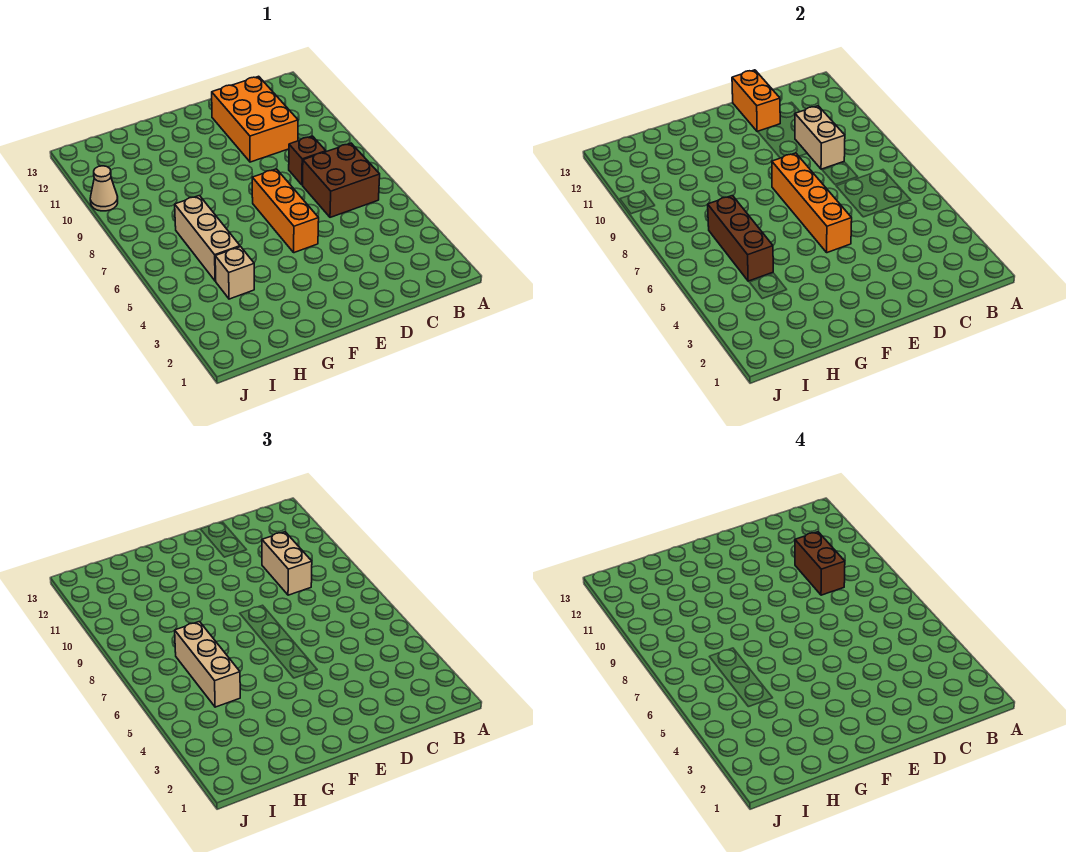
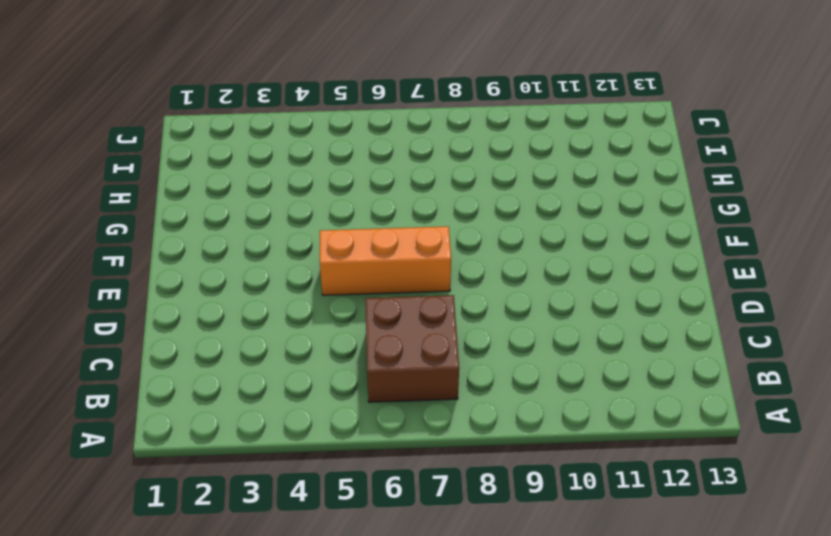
none -> brown brick C8 level 1
none -> orange brick C10:D12 level 1
none -> tan brick H4 level 1

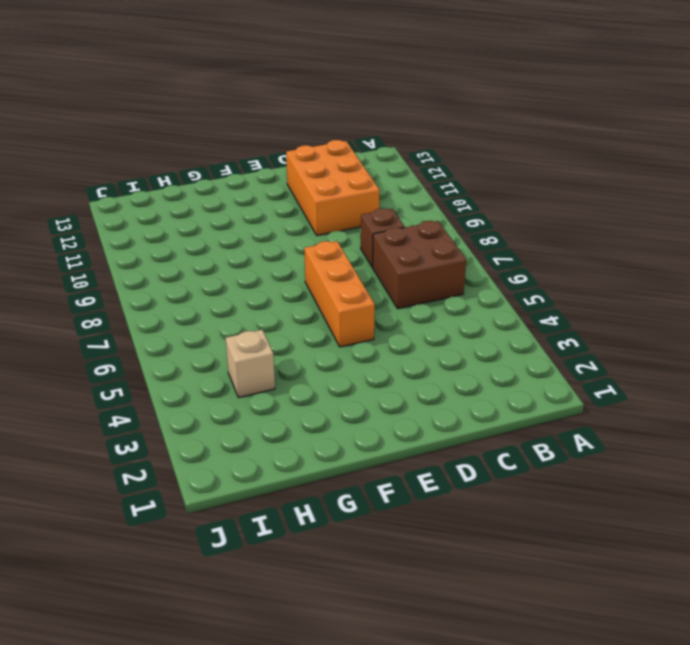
none -> tan brick H5:H7 level 1
none -> tan cone J10 level 1
none -> tan brick C9:C10 level 2

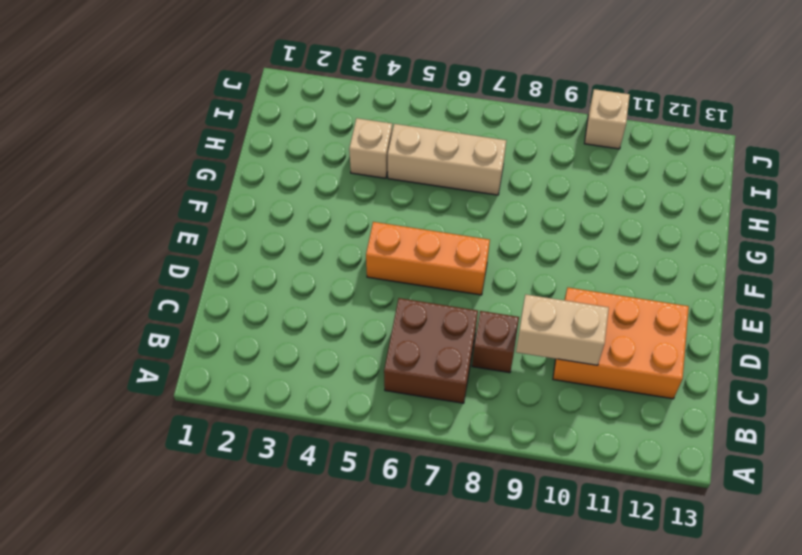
tan brick J10 level 1 -> tan cone J10 level 1
none -> orange brick D12:D13 level 2
none -> orange brick E5:E8 level 2
none -> brown brick H5:H7 level 2

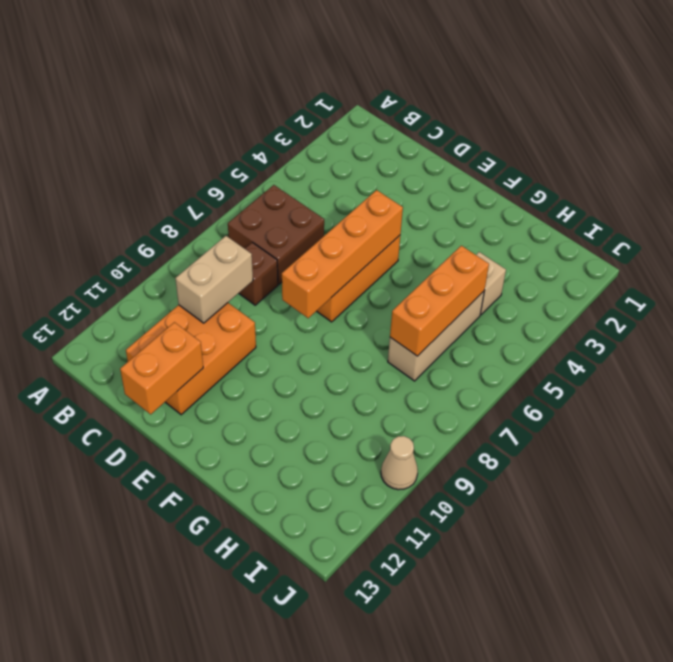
orange brick H5:H7 level 2 -> brown brick H5:H7 level 2
none -> tan brick C9:C10 level 3
none -> tan brick H5:H7 level 3
none -> brown brick C9:C10 level 4

